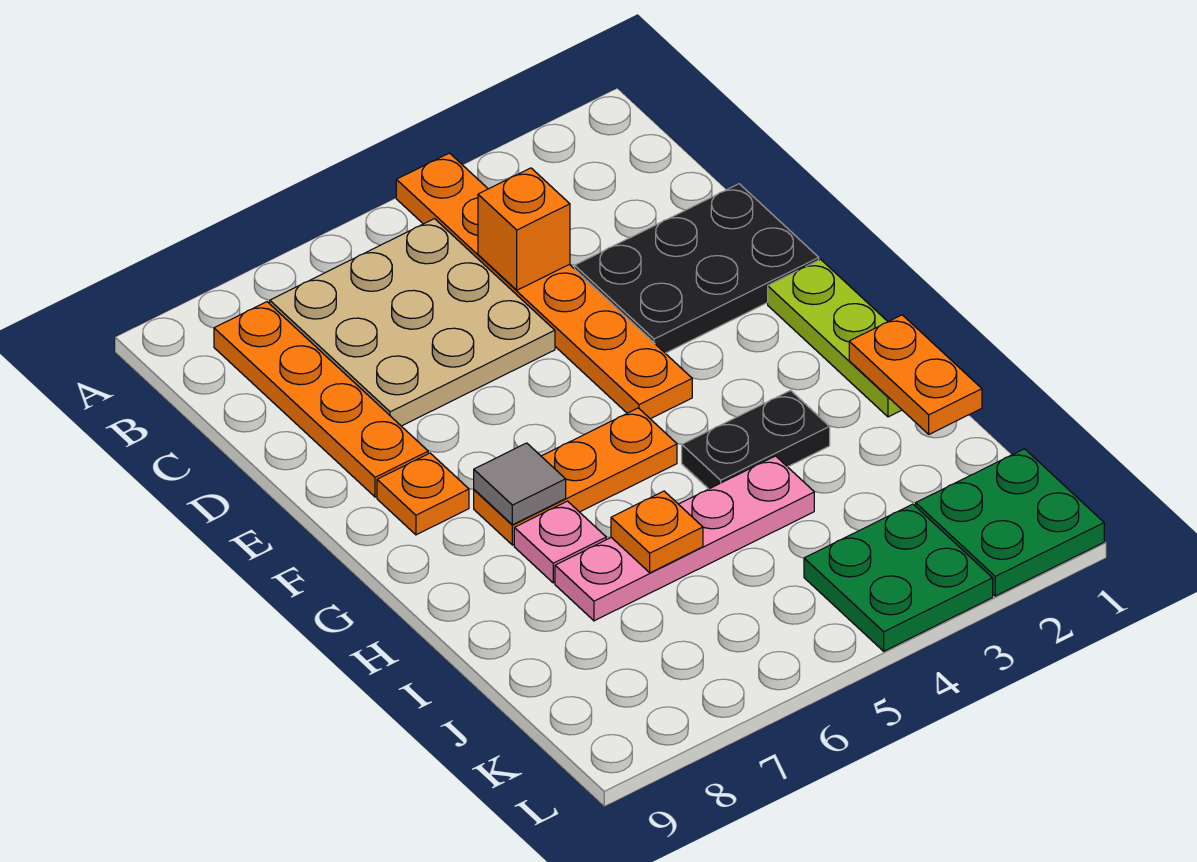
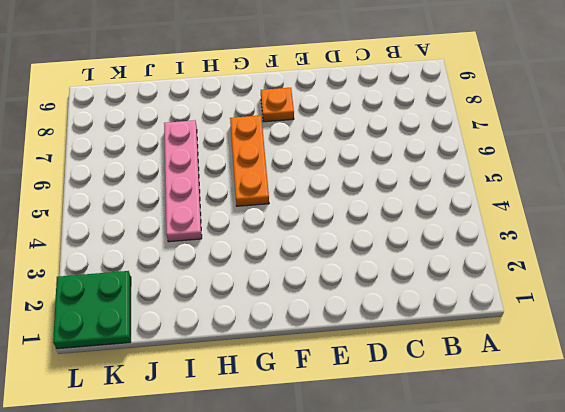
none -> orange plate A4:F4 level 1
none -> tan plate B5:D7 level 1
none -> orange plate B8:E8 level 1

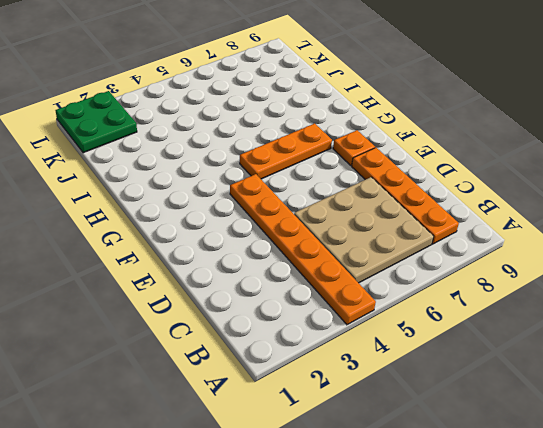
none -> black plate D1:E3 level 1
none -> lime plate F1:H1 level 1
none -> black plate H3:H4 level 1

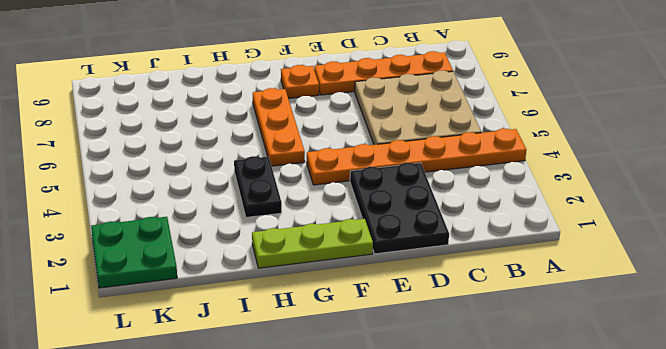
none -> pink plate H7 level 1
none -> pink plate I4:I7 level 1
none -> green plate K3:L4 level 1

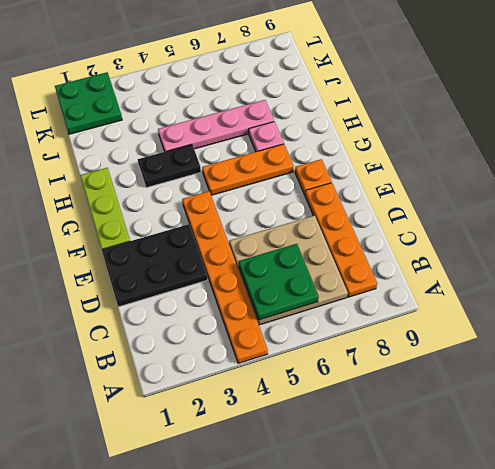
green plate B5:C6 level 2 -> green plate K3:L4 level 1
none -> orange brick C4 level 2
none -> grey tile G7 level 2
none -> orange plate H1:I1 level 2

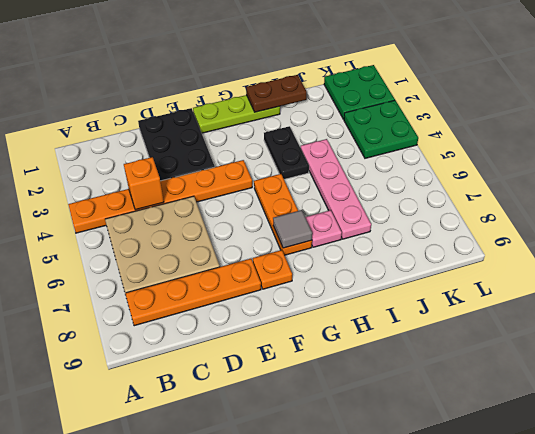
brown plate H1:I1 level 2 -> orange plate H1:I1 level 2
none -> orange plate I6 level 2

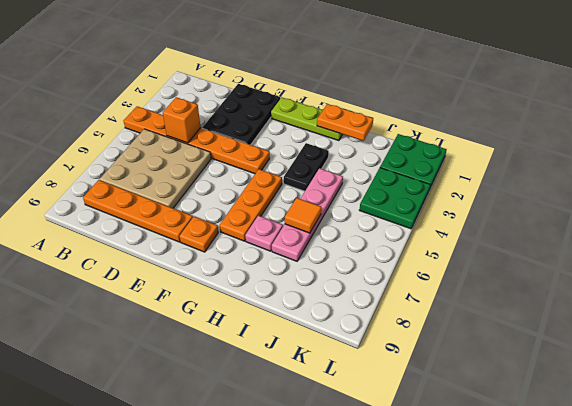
orange tile I6 level 2 -> orange plate I6 level 2
none -> grey tile G7 level 2

